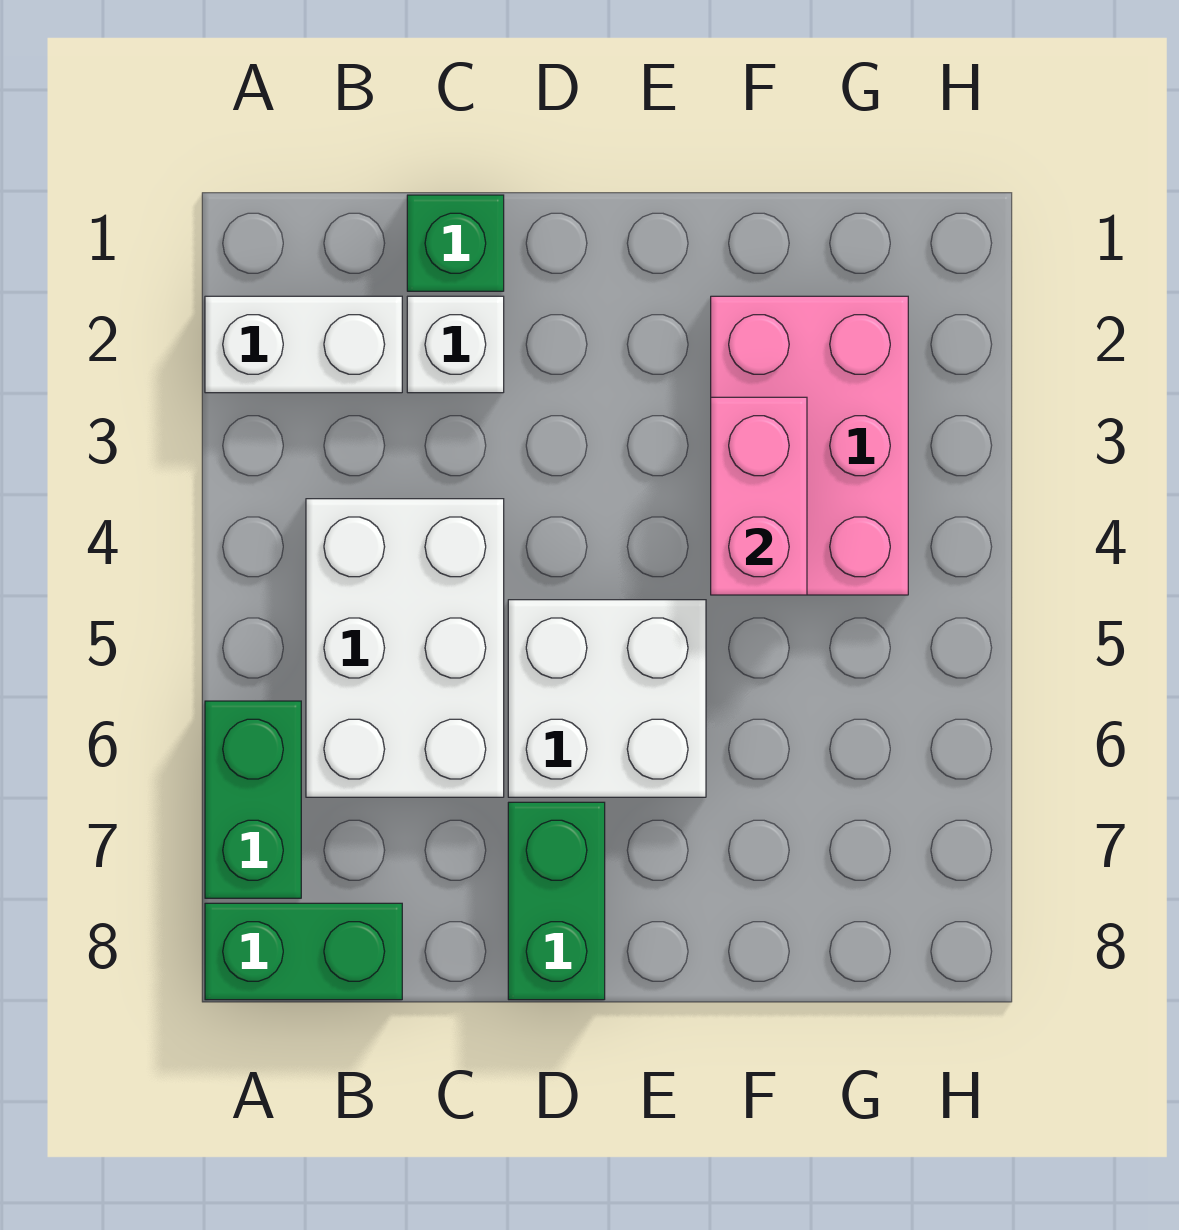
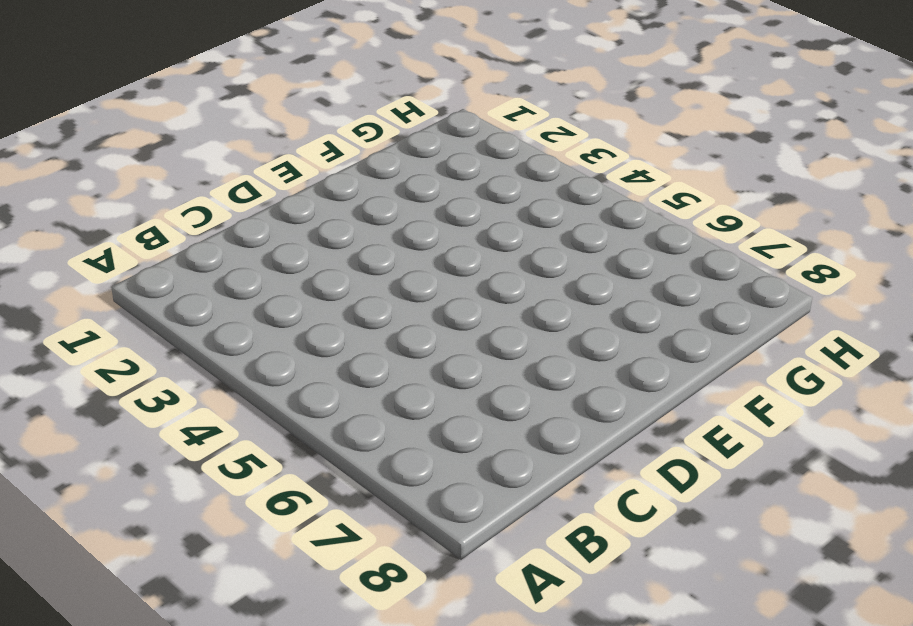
none -> white brick A2:B2 level 1
none -> green brick A6:A7 level 1

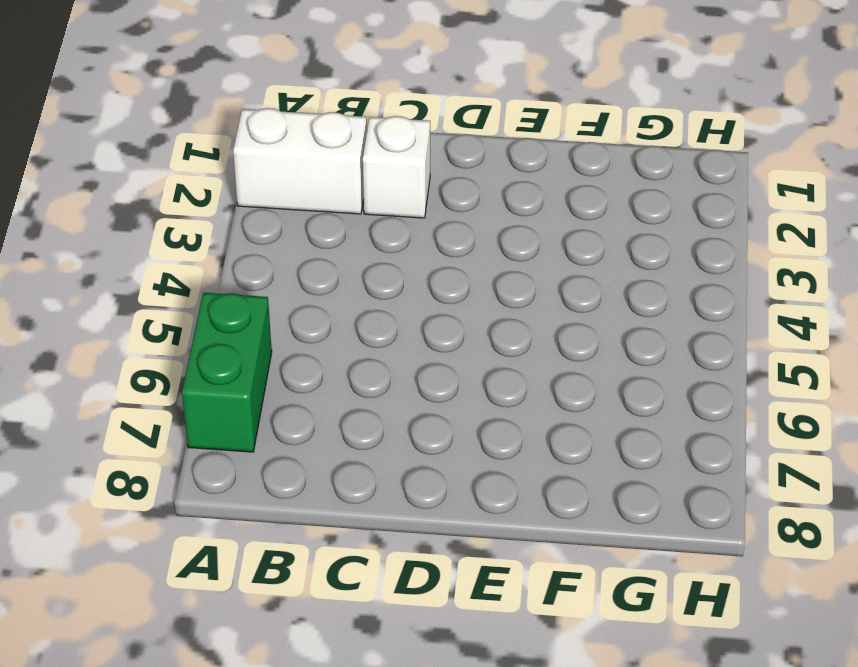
none -> green brick A8:B8 level 1
none -> white brick B4:C6 level 1

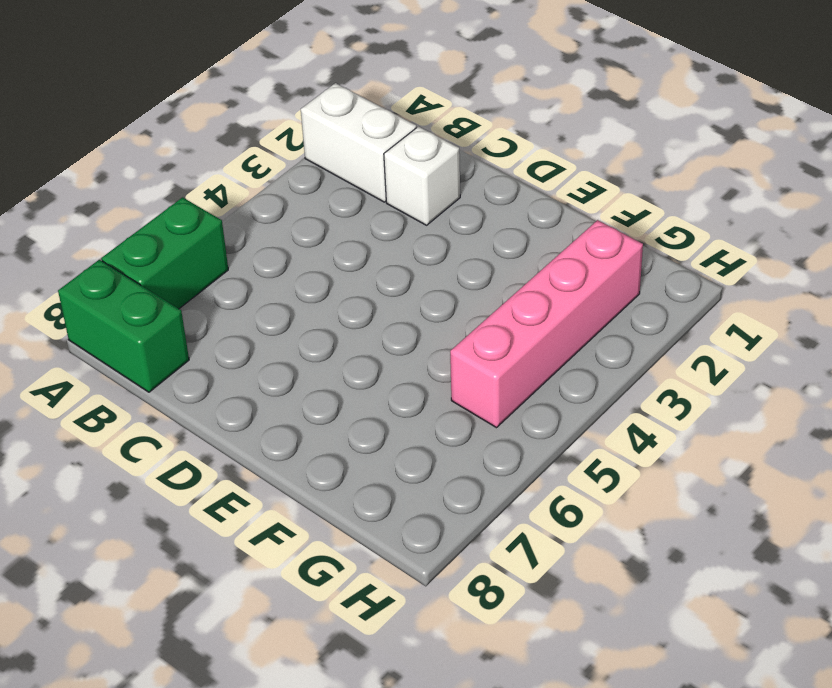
pink brick G2:G5 level 1 -> pink brick F2:G4 level 1
none -> white brick B4:C6 level 1
none -> green brick C1 level 1

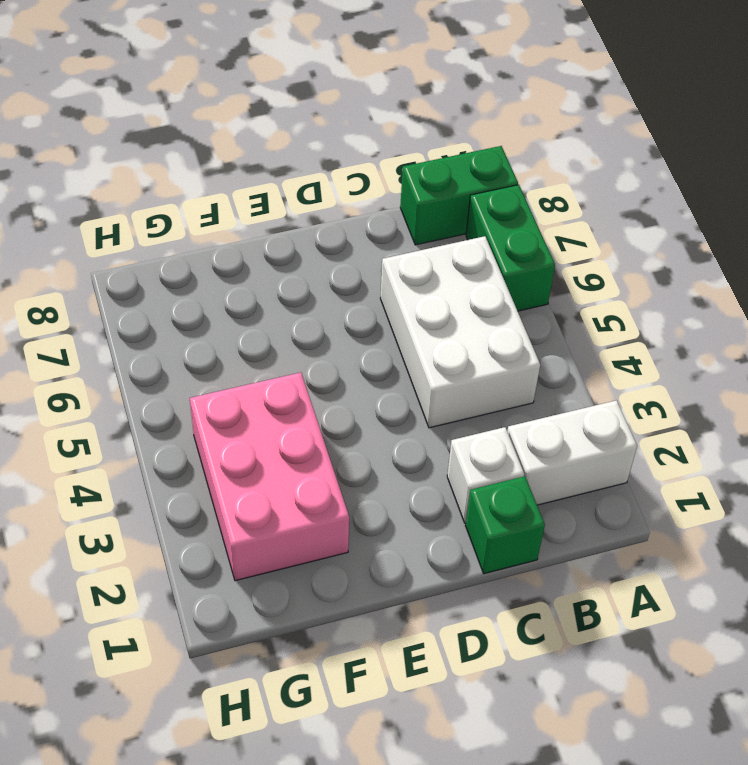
none -> white brick D5:E6 level 1
none -> green brick D7:D8 level 1

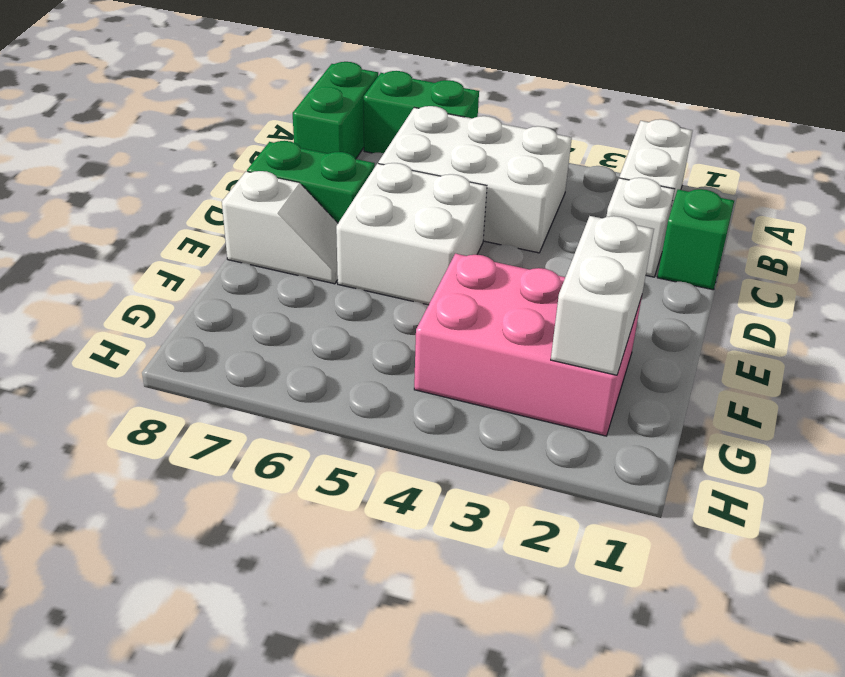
white slope E7:E8 level 1 top 8 -> none
white brick F2:G2 level 2 -> none
none -> pink brick F3:F4 level 2

